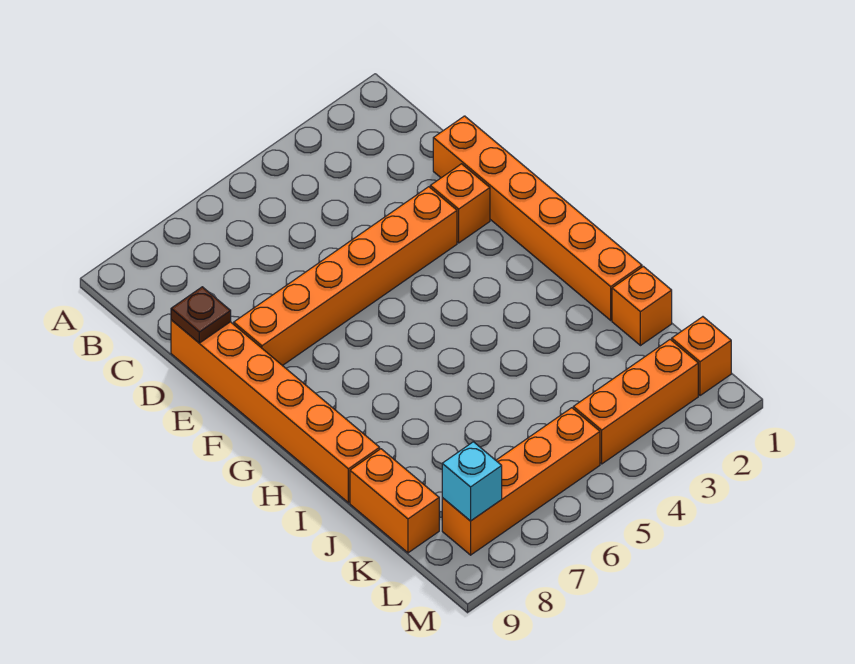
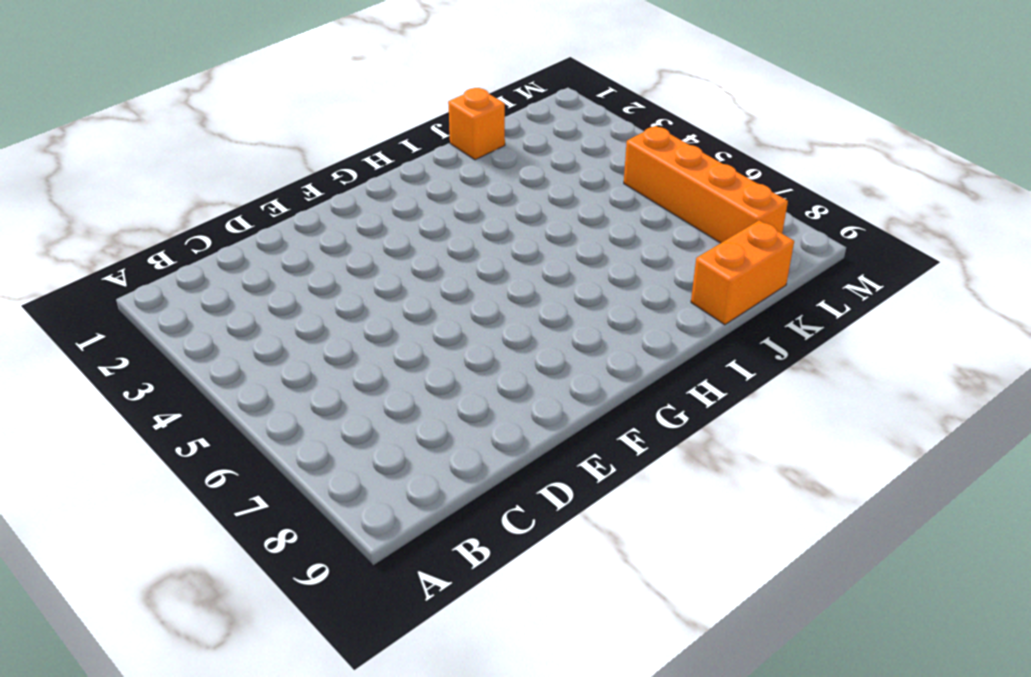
none -> orange brick D1:I1 level 1
none -> orange brick D9:I9 level 1

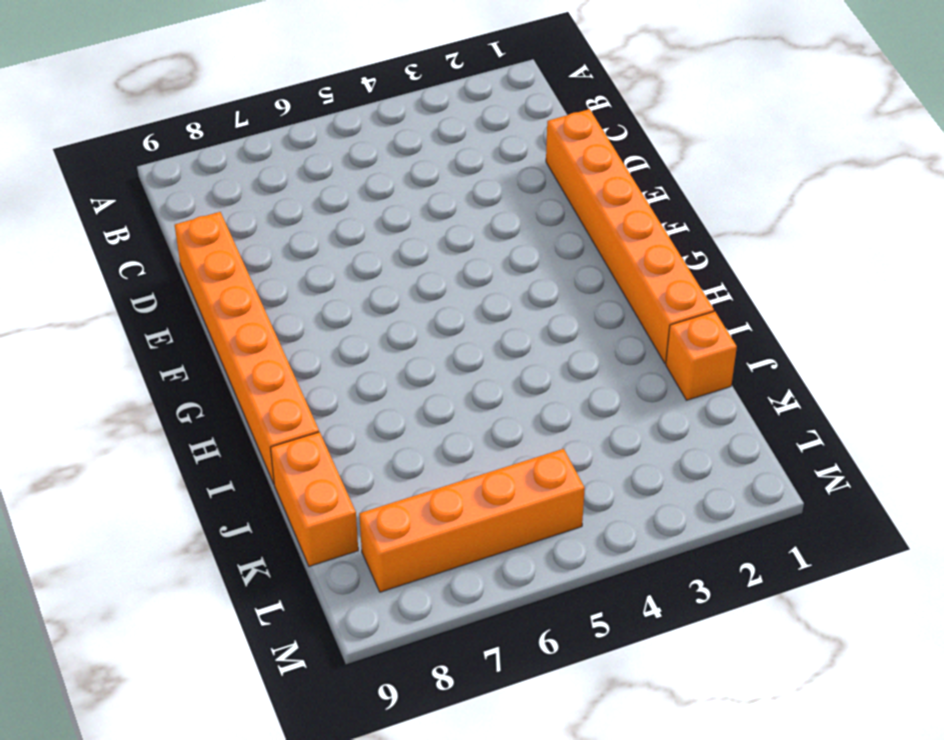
none -> orange brick E2 level 1
none -> orange brick E3:E8 level 1

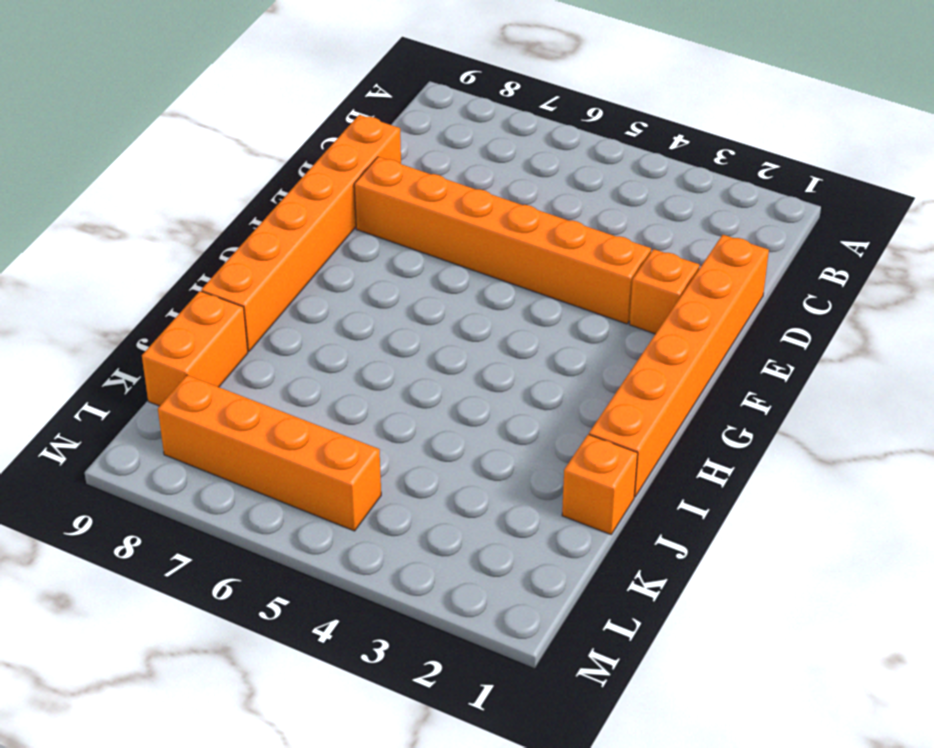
none -> orange brick L1 level 1
none -> orange brick L2:L4 level 1

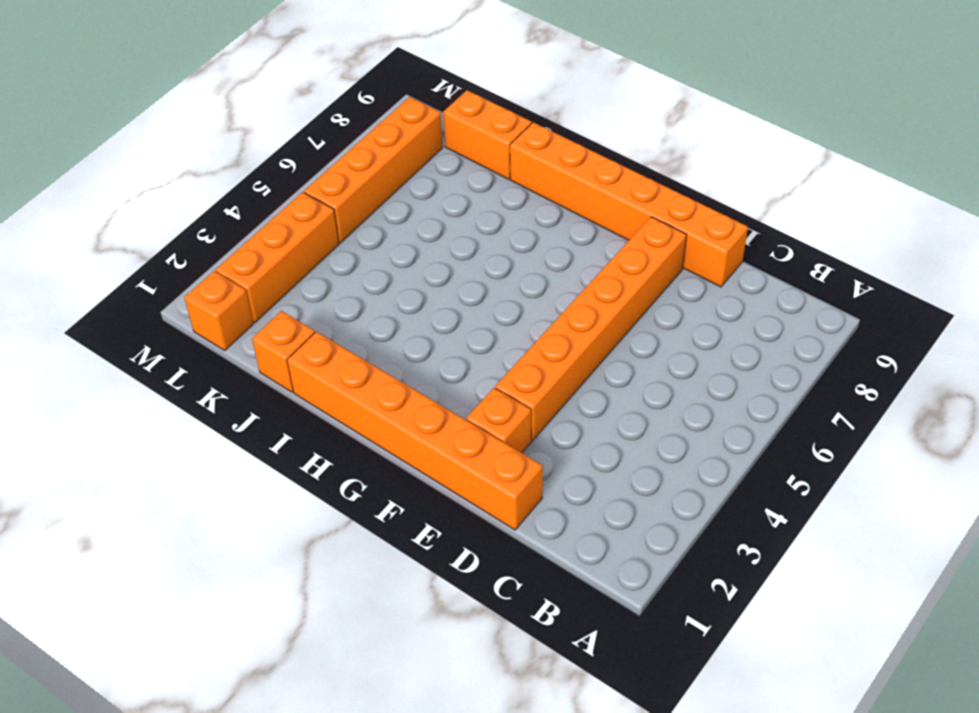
none -> brown plate D9 level 2
none -> cyan brick L8 level 2

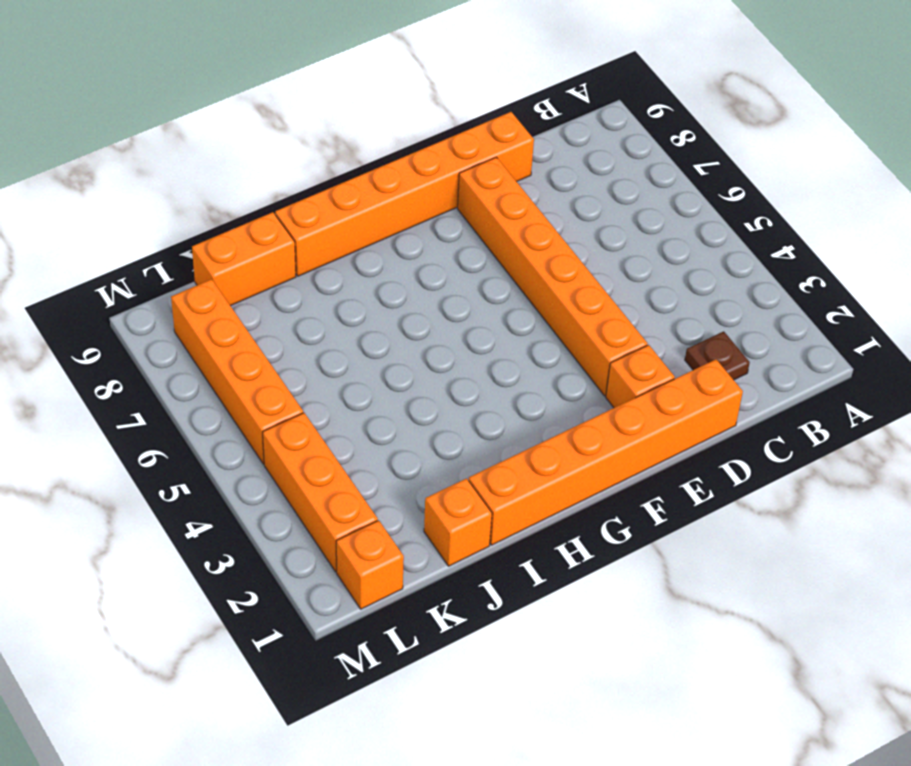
brown plate C2 level 1 -> brown plate D9 level 2
none -> cyan brick L8 level 2

